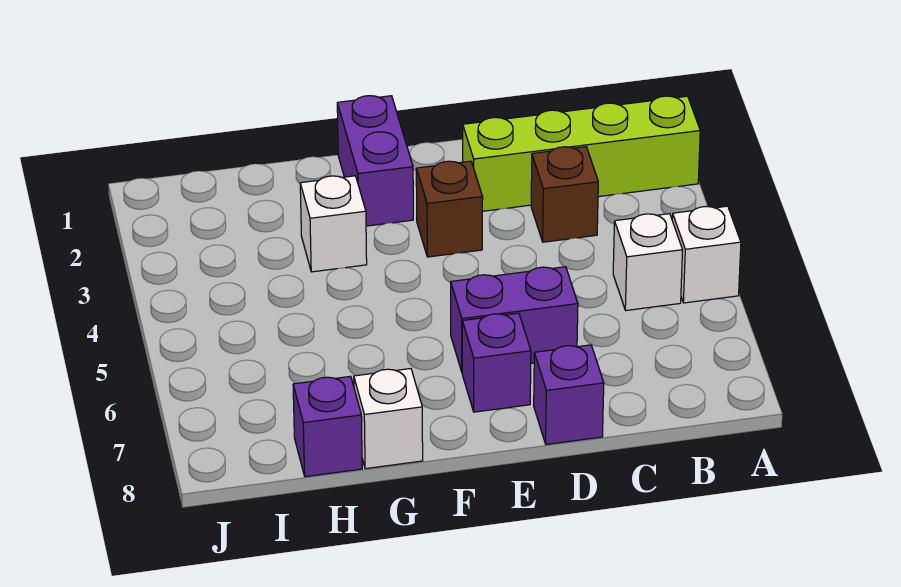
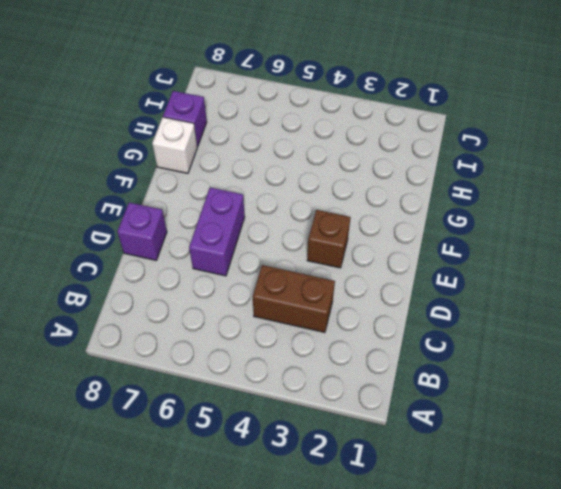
brown brick C3:C4 level 1 -> brown brick C3 level 1
none -> lime brick A2:D2 level 1
none -> white brick A5 level 1
none -> white brick B5 level 1

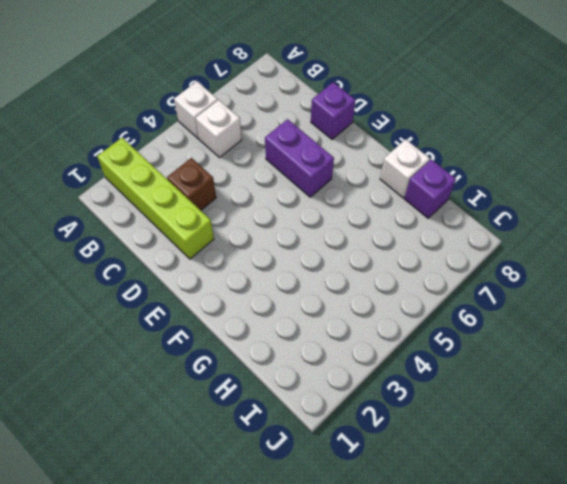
none -> brown brick E3 level 1
none -> purple brick E7 level 1
none -> purple brick F1:F2 level 1

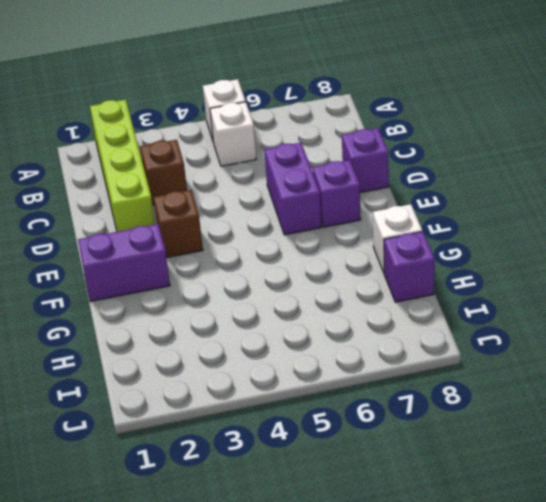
none -> white brick G3 level 1

